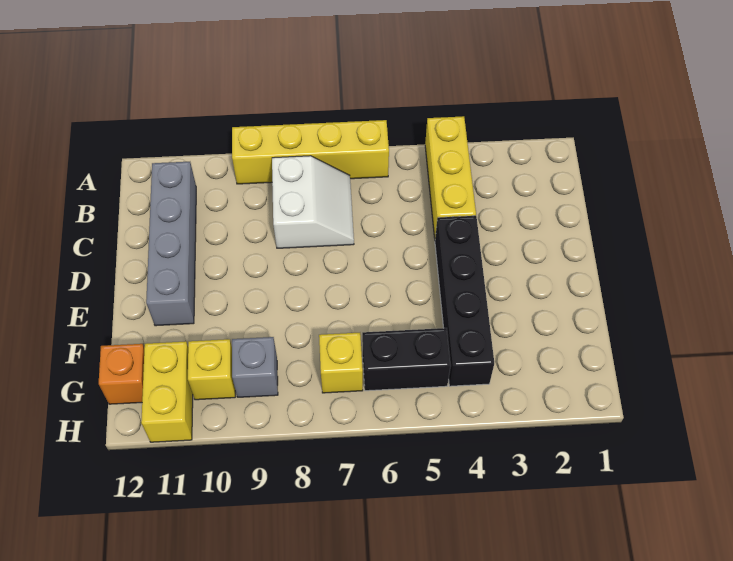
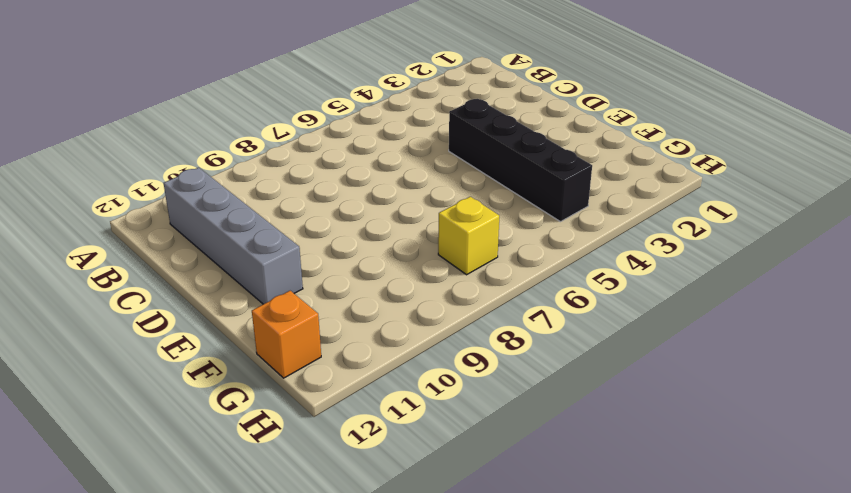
none -> yellow brick A4:C4 level 1
none -> yellow brick A6:A9 level 1

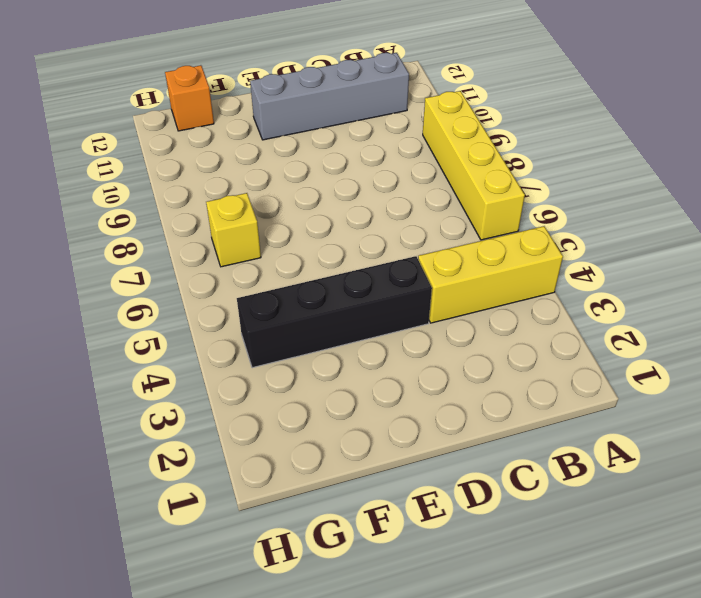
none -> white slope B7:C8 level 1 top 8
none -> black brick G5:G6 level 1

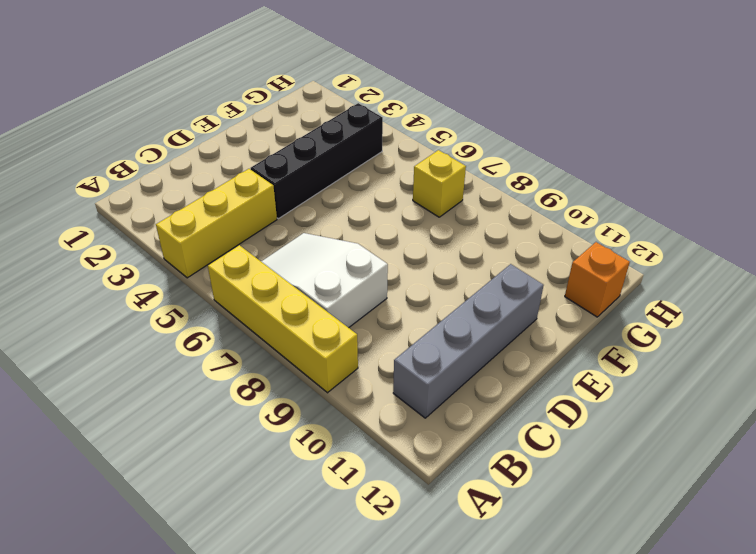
white slope B6:C8 level 1 top 8 -> white slope B7:C8 level 1 top 8
none -> black brick G5:G6 level 1
none -> grey brick G9 level 1

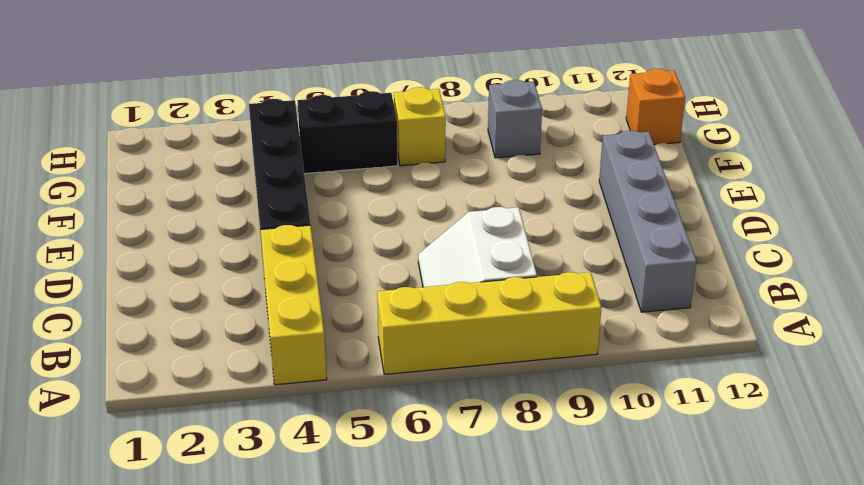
none -> yellow brick G10 level 1
none -> yellow brick G11:H11 level 1

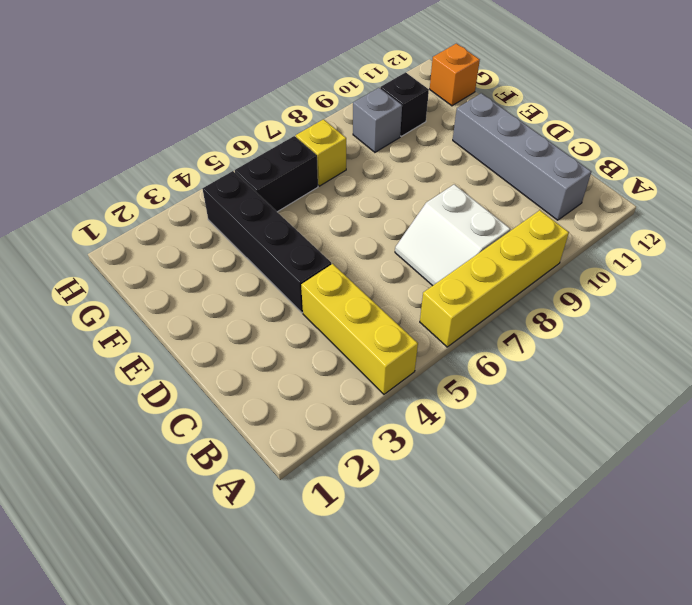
black brick G10 level 1 -> yellow brick G10 level 1
none -> yellow brick G11:H11 level 1

